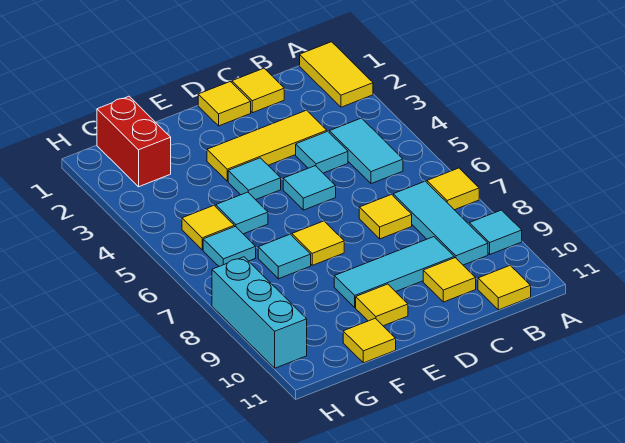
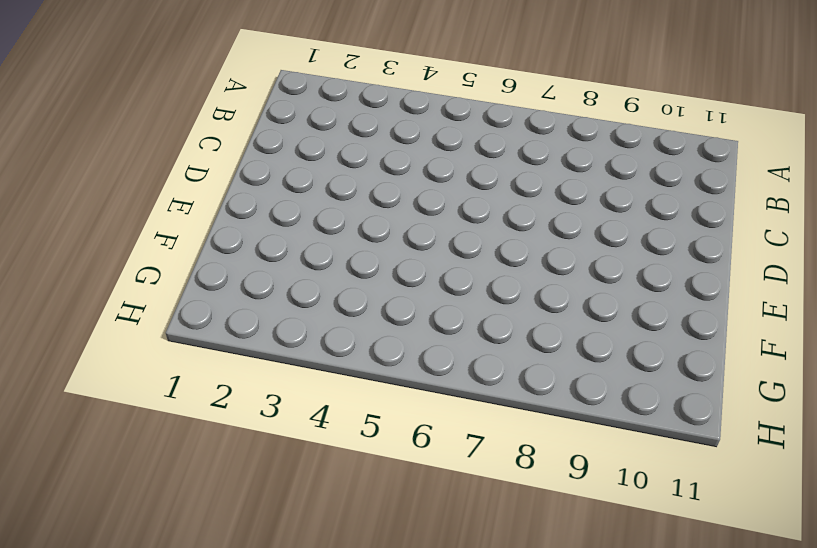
none -> yellow tile A1:A2 level 1
none -> yellow tile A7 level 1
none -> cyan tile A9 level 1

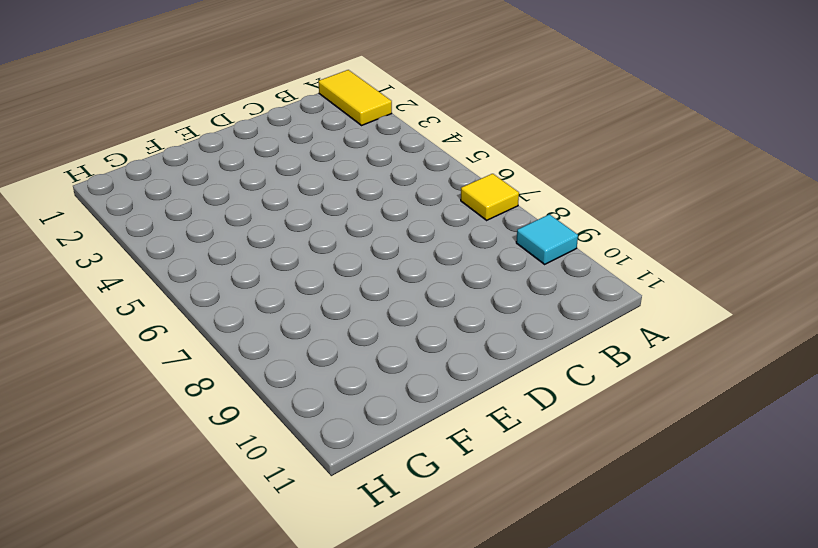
none -> cyan tile B4:B5 level 1
none -> cyan tile B7:B9 level 1
none -> yellow tile B11 level 1

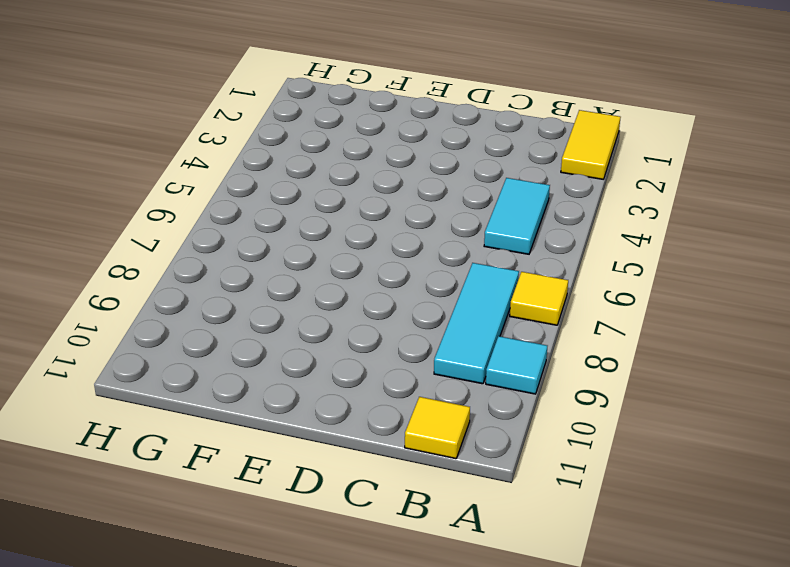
none -> yellow tile C1 level 1
none -> yellow tile C3:E3 level 1
none -> cyan tile C4 level 1

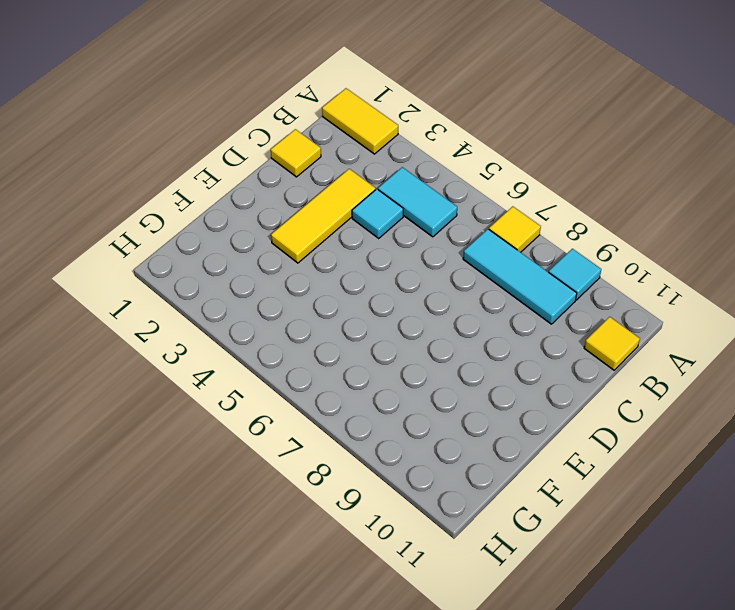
none -> yellow tile C7 level 1
none -> cyan tile C9:E9 level 1
none -> yellow tile C10 level 1

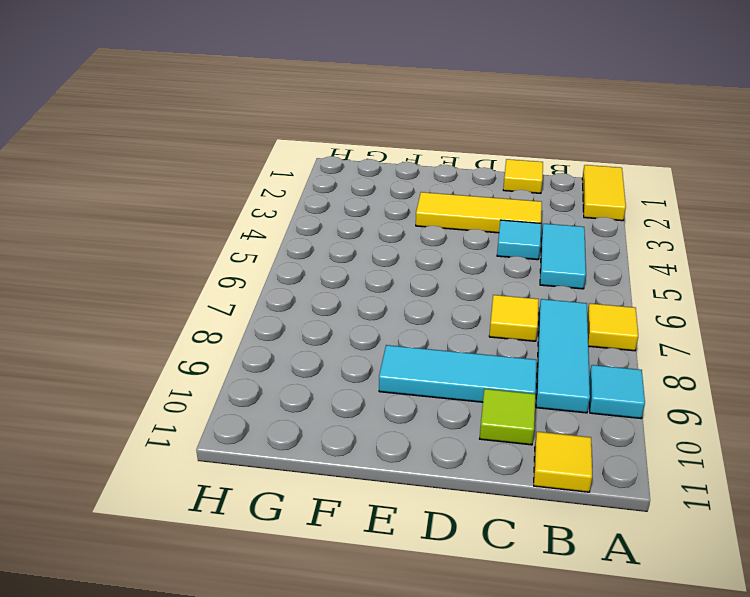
lime tile C10 level 1 -> yellow tile C10 level 1
none -> yellow tile D1 level 1
none -> cyan tile D5 level 1
none -> cyan tile E4 level 1

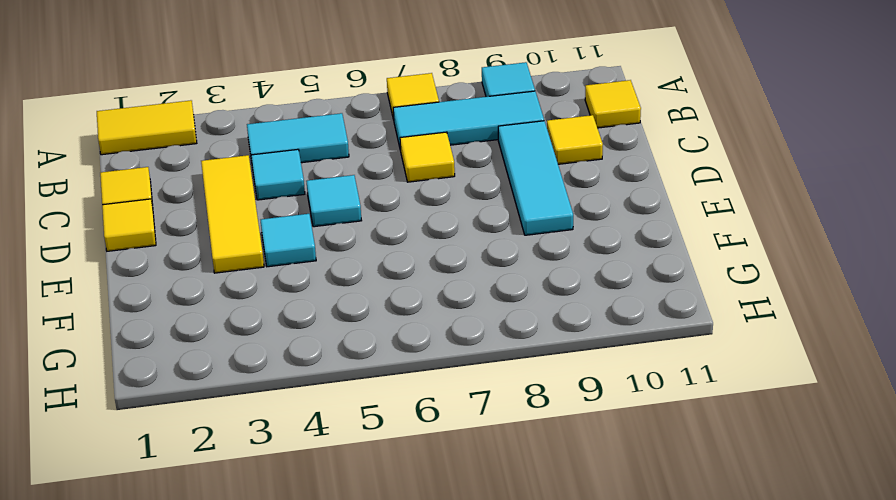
none -> yellow tile E7 level 1
none -> yellow tile E10 level 1
none -> cyan tile F5 level 1

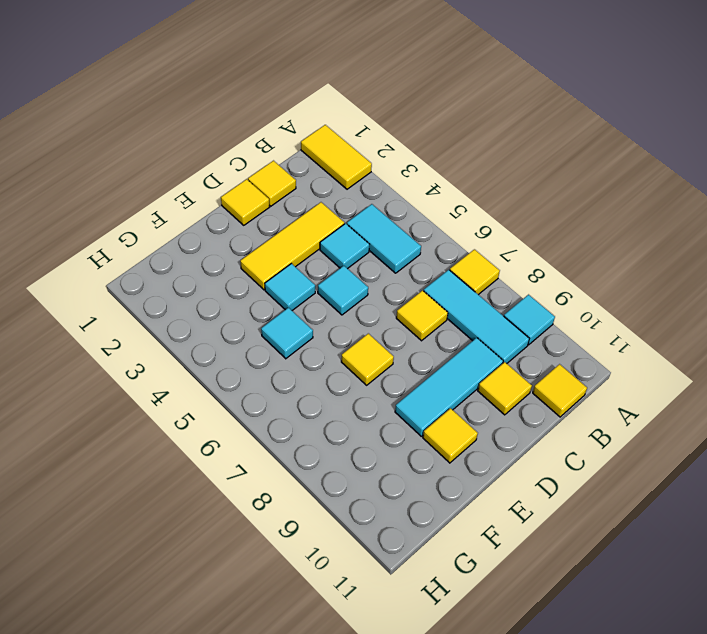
none -> cyan tile F7 level 1
none -> yellow tile F11 level 1
none -> red brick G1:G2 level 1

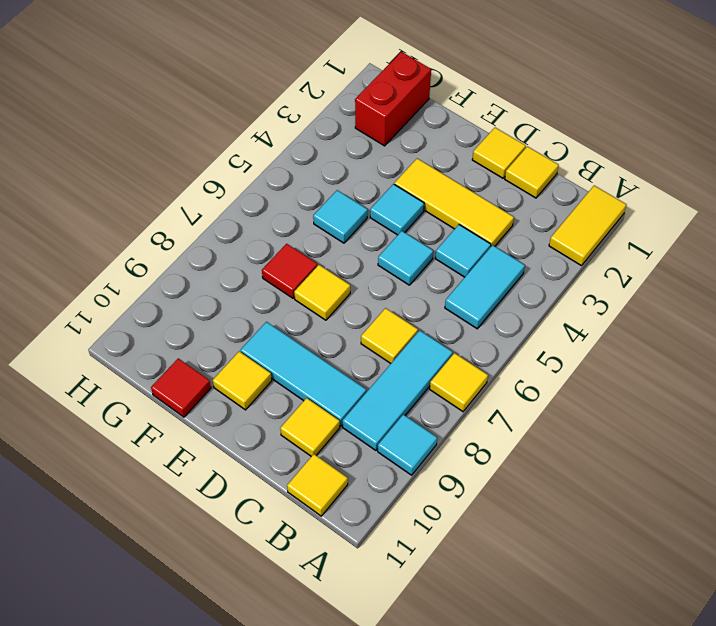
red tile F7 level 1 -> cyan tile F7 level 1
red tile F11 level 1 -> yellow tile F11 level 1
none -> yellow tile G5 level 1
none -> cyan tile G6 level 1
none -> cyan brick H8:H10 level 1

